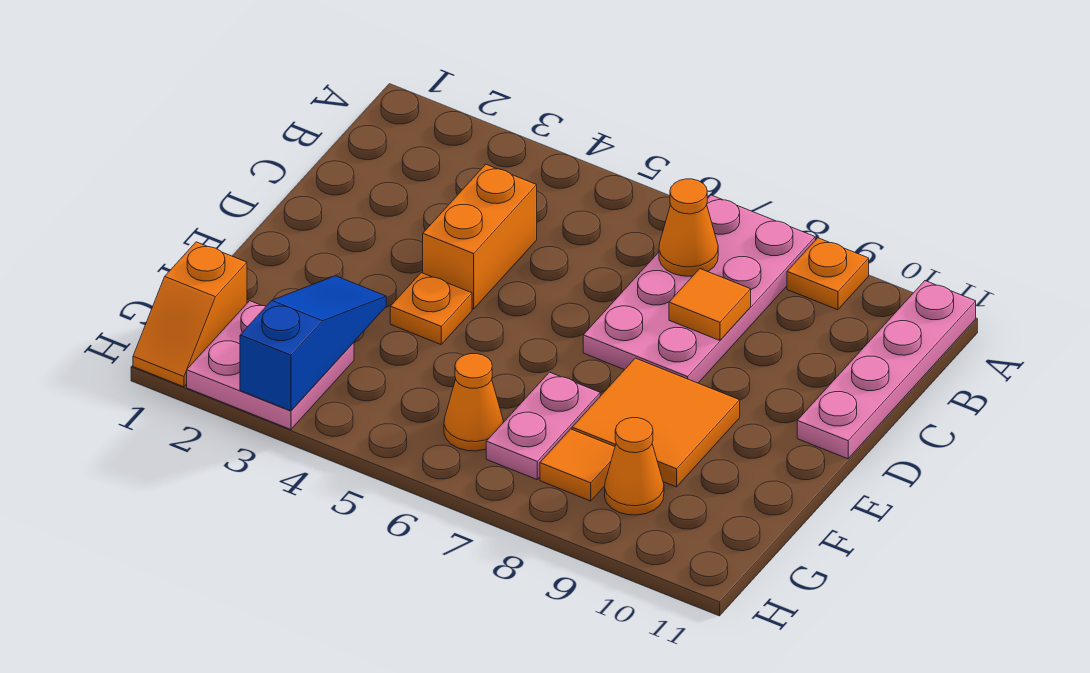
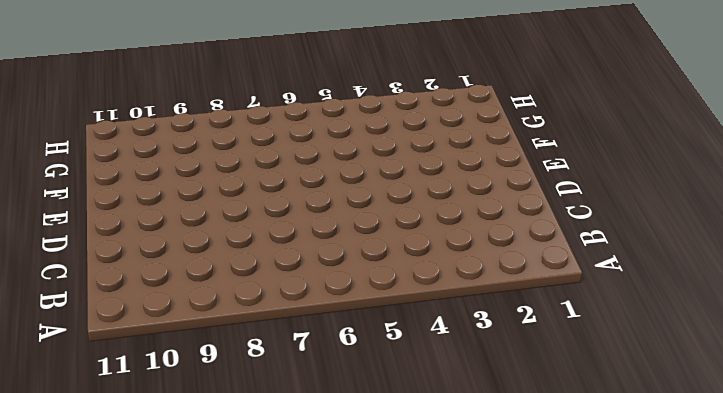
none -> pink plate A7:D8 level 1
none -> orange plate A9 level 1
none -> pink plate A11:D11 level 1

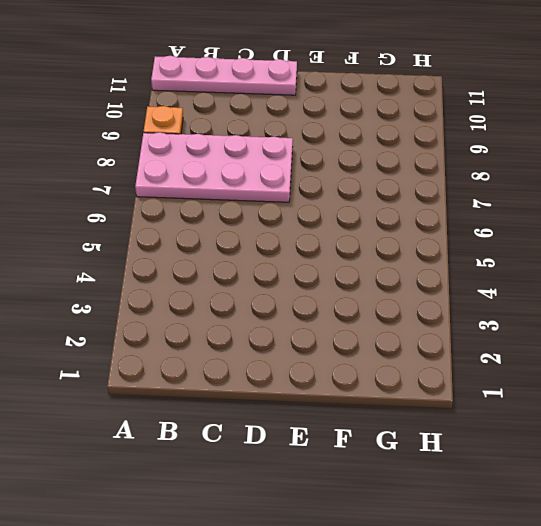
none -> orange brick C4:D4 level 1
none -> orange plate E4 level 1
none -> orange tile E8:F9 level 1

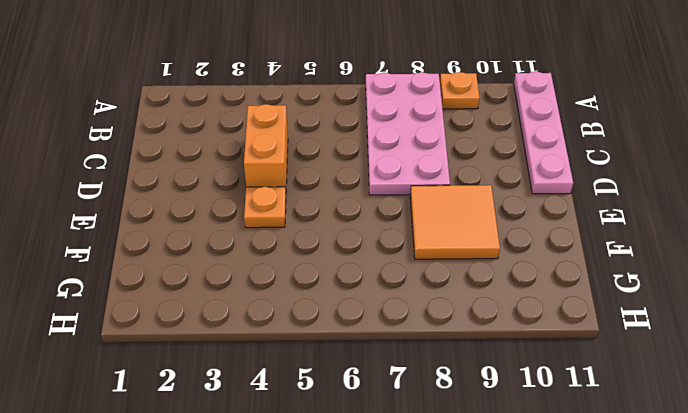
none -> pink plate F7:G7 level 1
none -> orange slope G1:H1 level 1 top G
none -> pink plate G2:H3 level 1

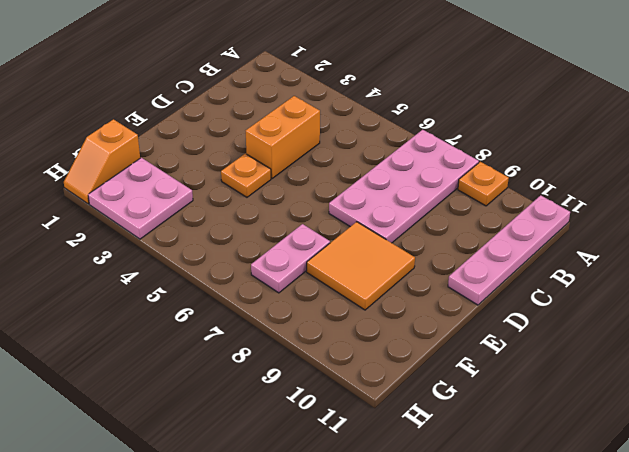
none -> orange cone G6 level 1
none -> orange tile G8 level 1
none -> orange cone G9 level 1

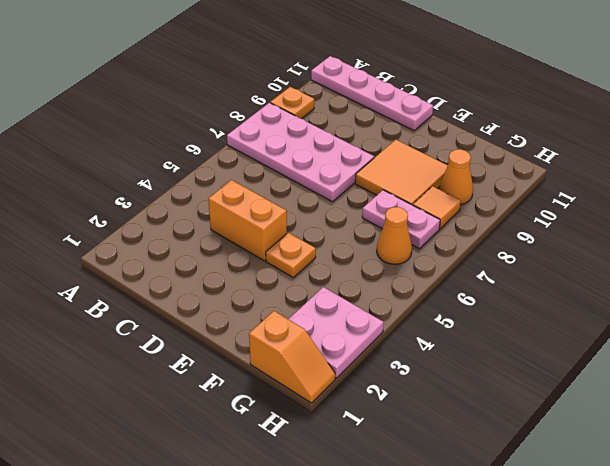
none -> orange cone B7 level 2
none -> orange tile C8 level 2
none -> blue slope F3:H3 level 2 top H

